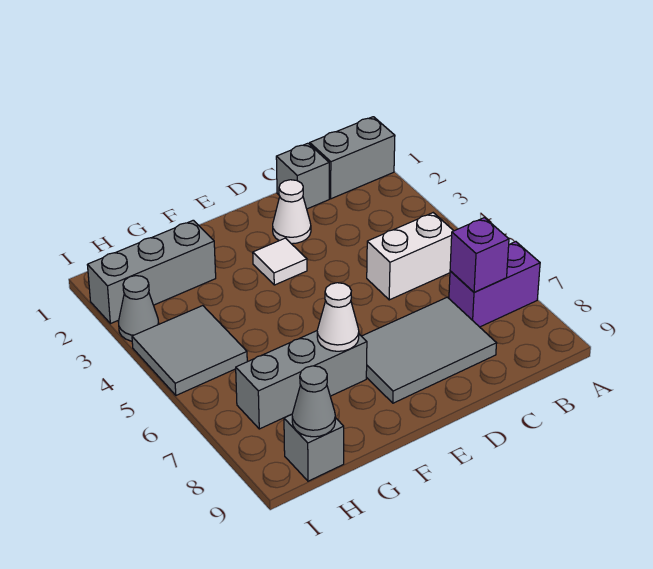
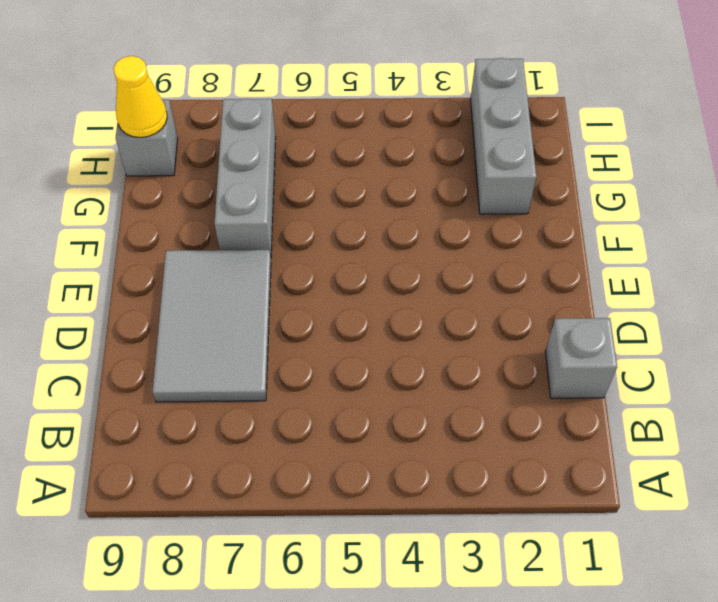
yellow cone H9 level 2 -> grey cone H9 level 2
none -> grey brick A1:B1 level 1
none -> purple brick A7:B7 level 1
none -> white brick B5:C5 level 1

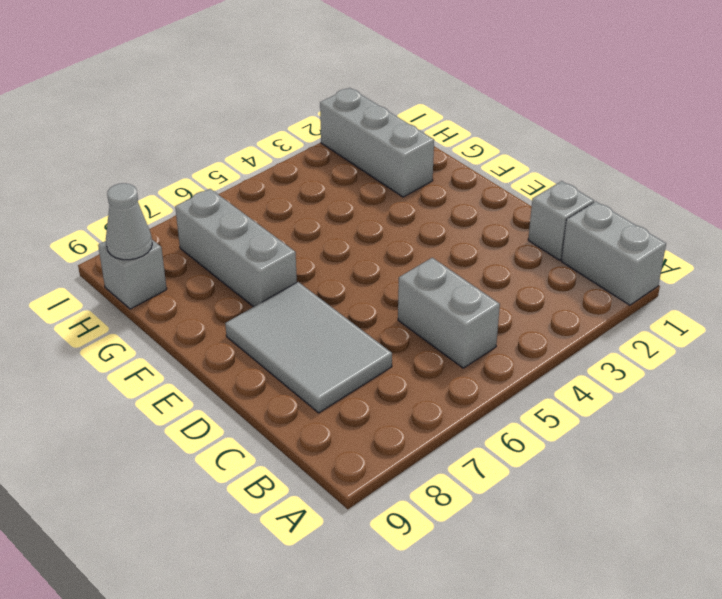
grey brick B5:C5 level 1 -> white brick B5:C5 level 1
none -> purple brick A7:B7 level 1
none -> white cone D2 level 1
none -> white tile E3 level 1

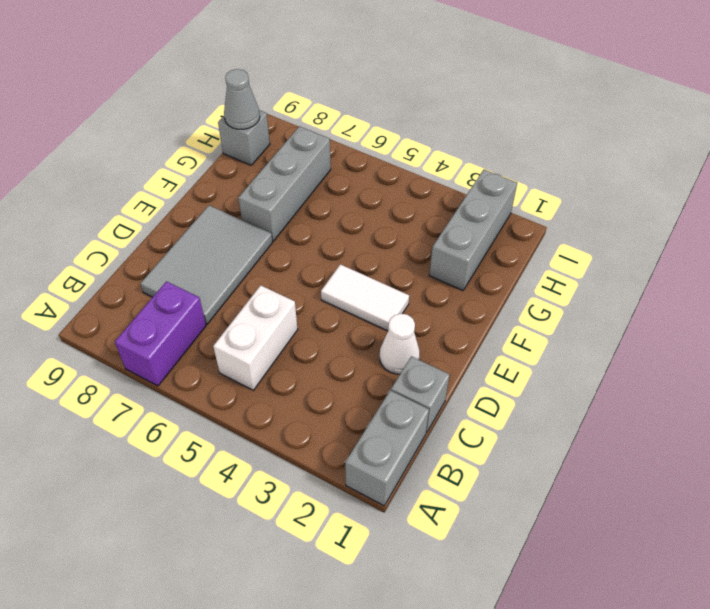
white tile E3:E4 level 1 -> white tile E3 level 1
none -> grey tile H4:I5 level 1
none -> grey cone I3 level 1
none -> purple brick B7 level 2

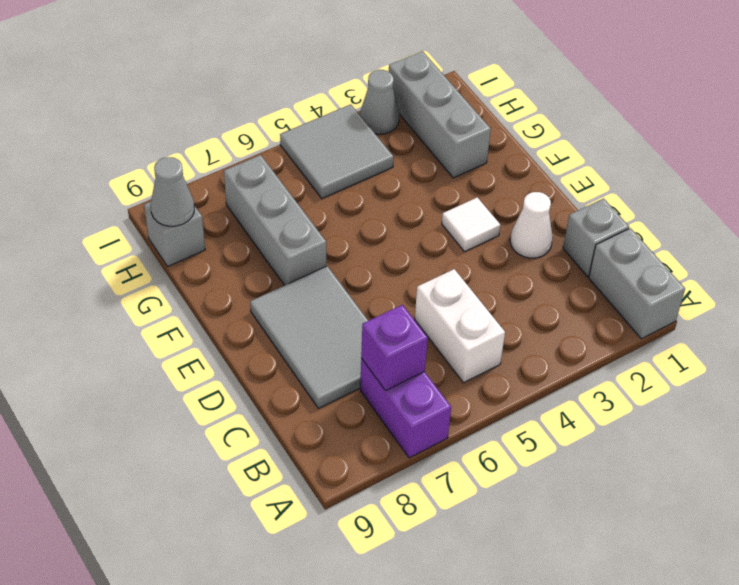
none -> white cone F7 level 2

